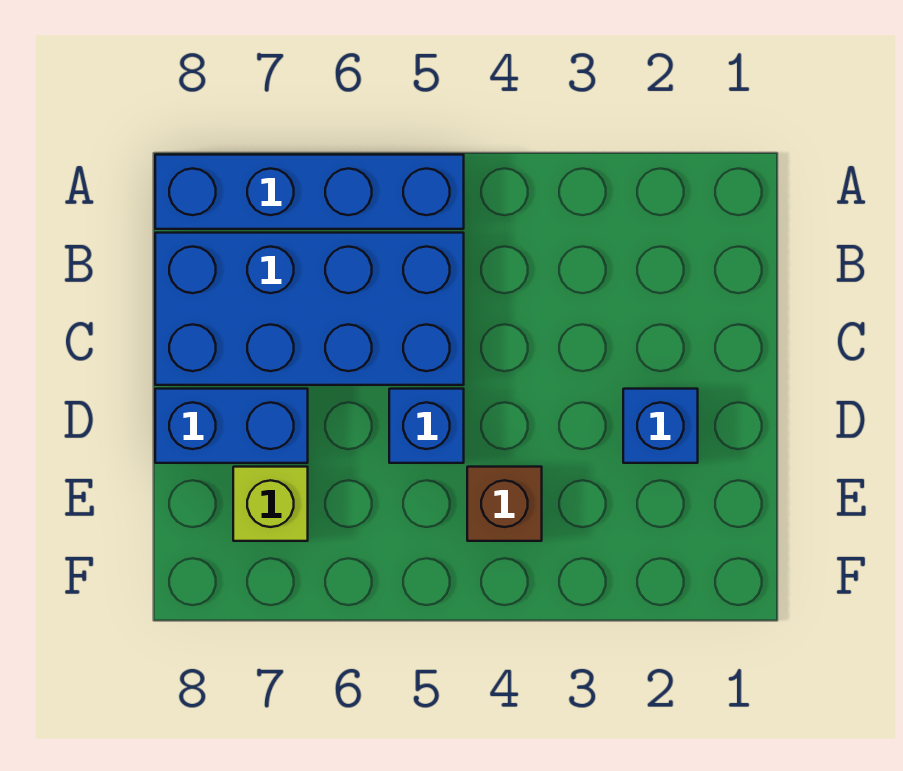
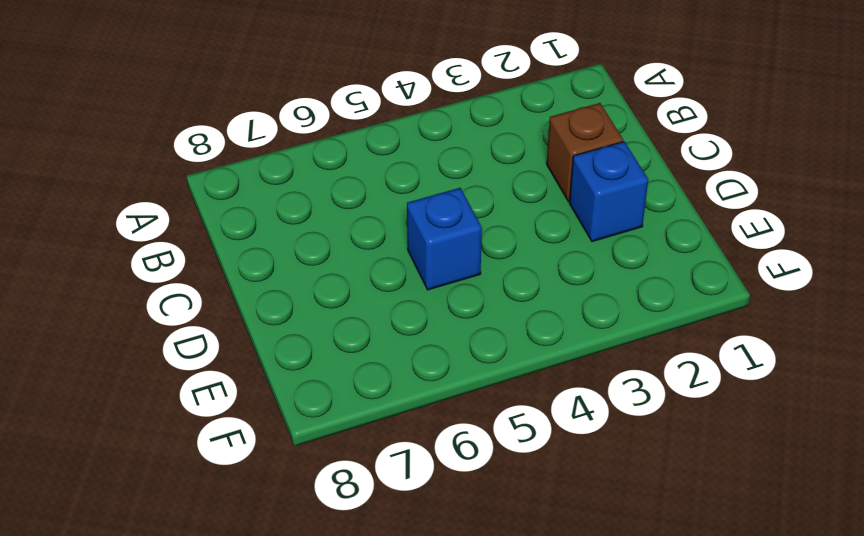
brown brick C2 level 1 -> brown brick E4 level 1
none -> blue brick A5:A8 level 1
none -> blue brick B5:C8 level 1

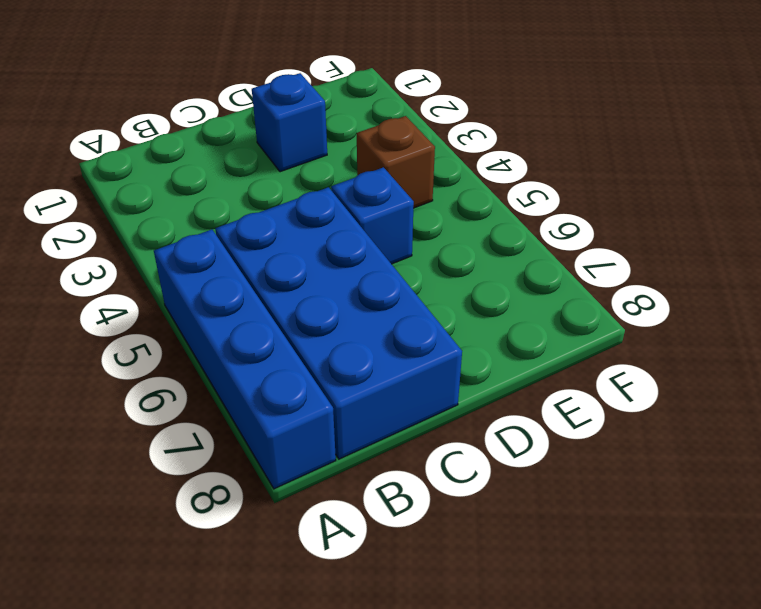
none -> blue brick D7:D8 level 1
none -> lime brick E7 level 1

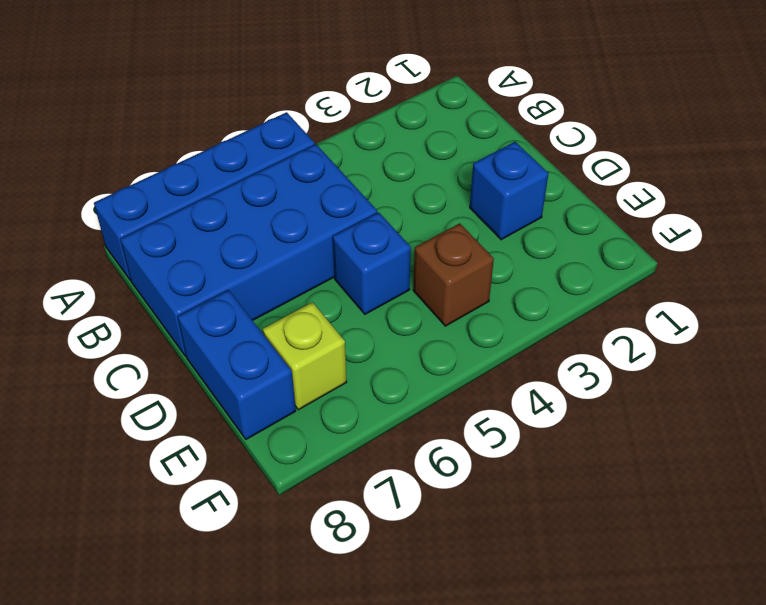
blue brick D8:E8 level 1 -> blue brick D7:D8 level 1

